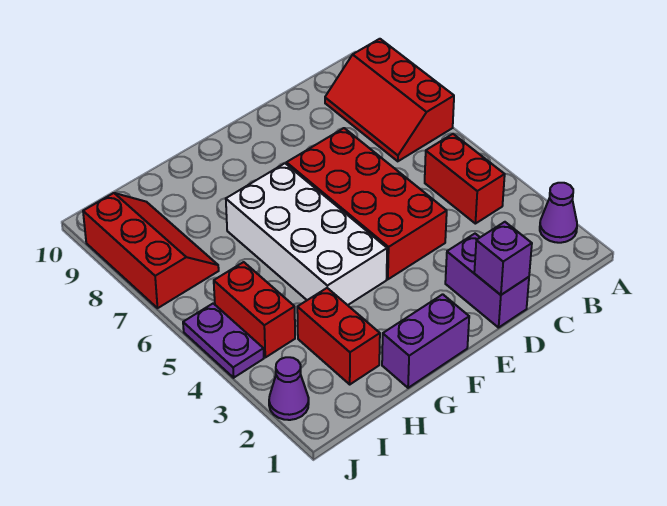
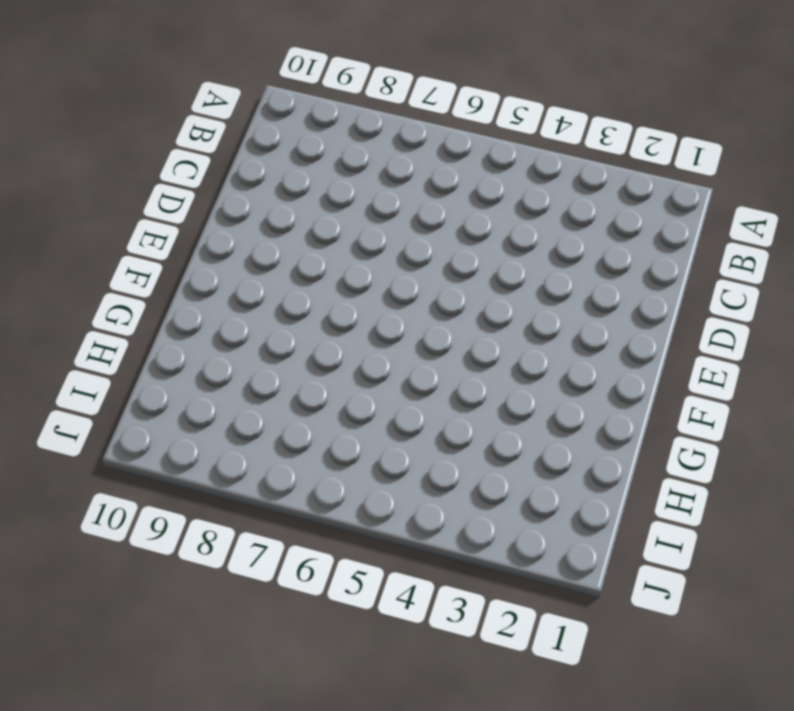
none -> purple cone A2 level 1
none -> red slope A7:B9 level 1 top A
none -> red brick B4:B5 level 1

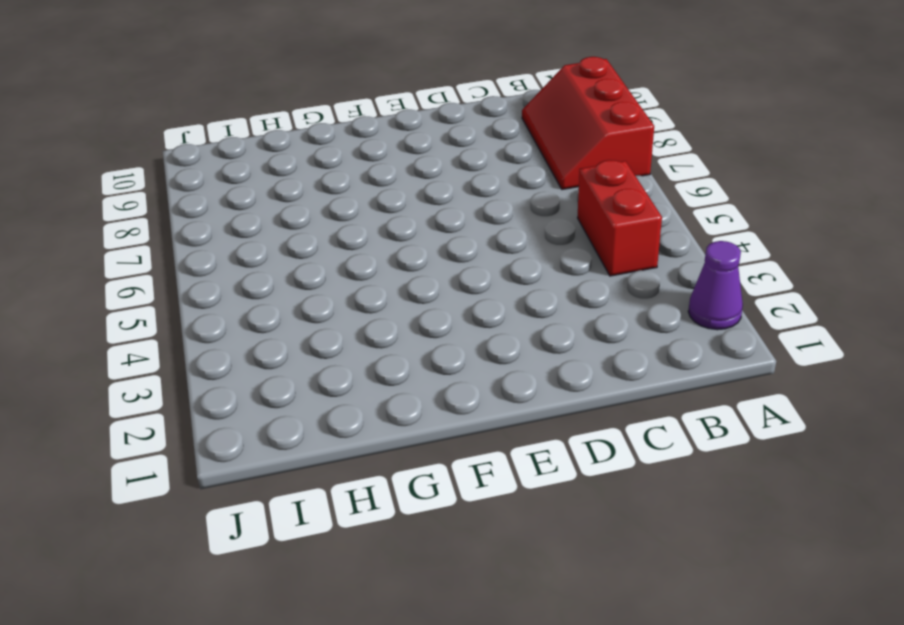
none -> purple brick D1:D2 level 1
none -> red brick D4:E7 level 1
none -> purple brick F1:G1 level 1

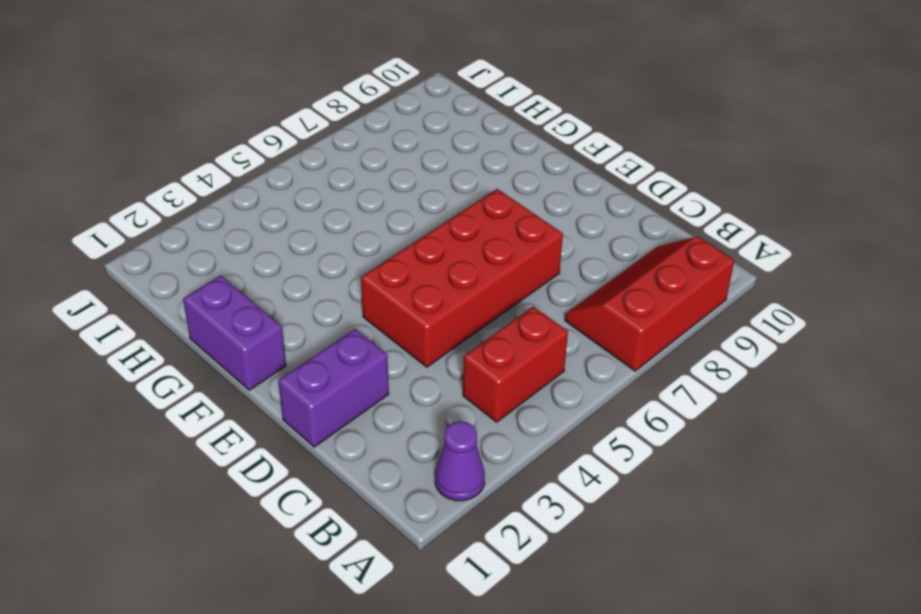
none -> white brick F4:G7 level 1
none -> red brick H2:H3 level 1
none -> red brick I4:I5 level 1

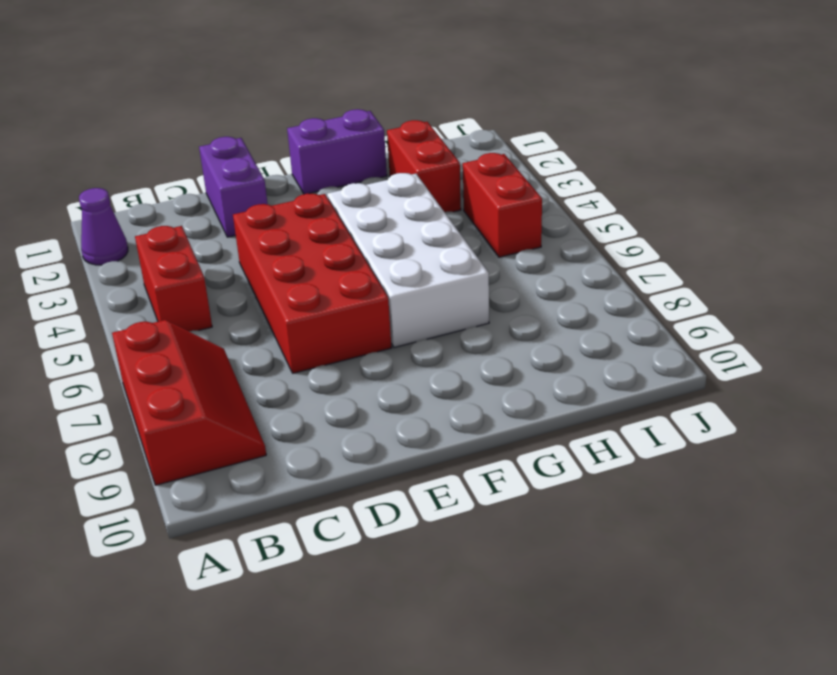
none -> red slope I7:J9 level 1 top J
none -> purple cone J2 level 1
none -> purple plate J4:J5 level 1

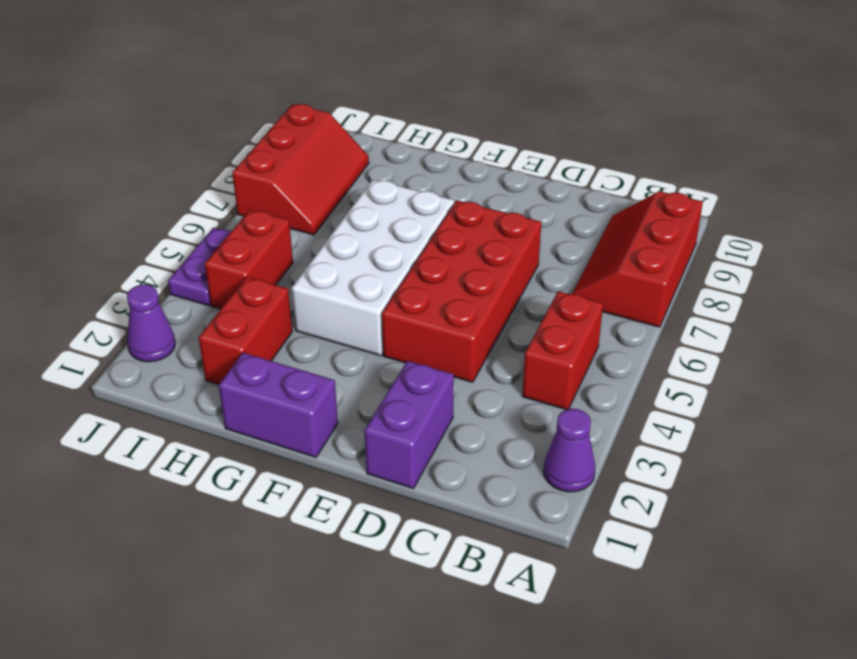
none -> purple brick D1 level 2

